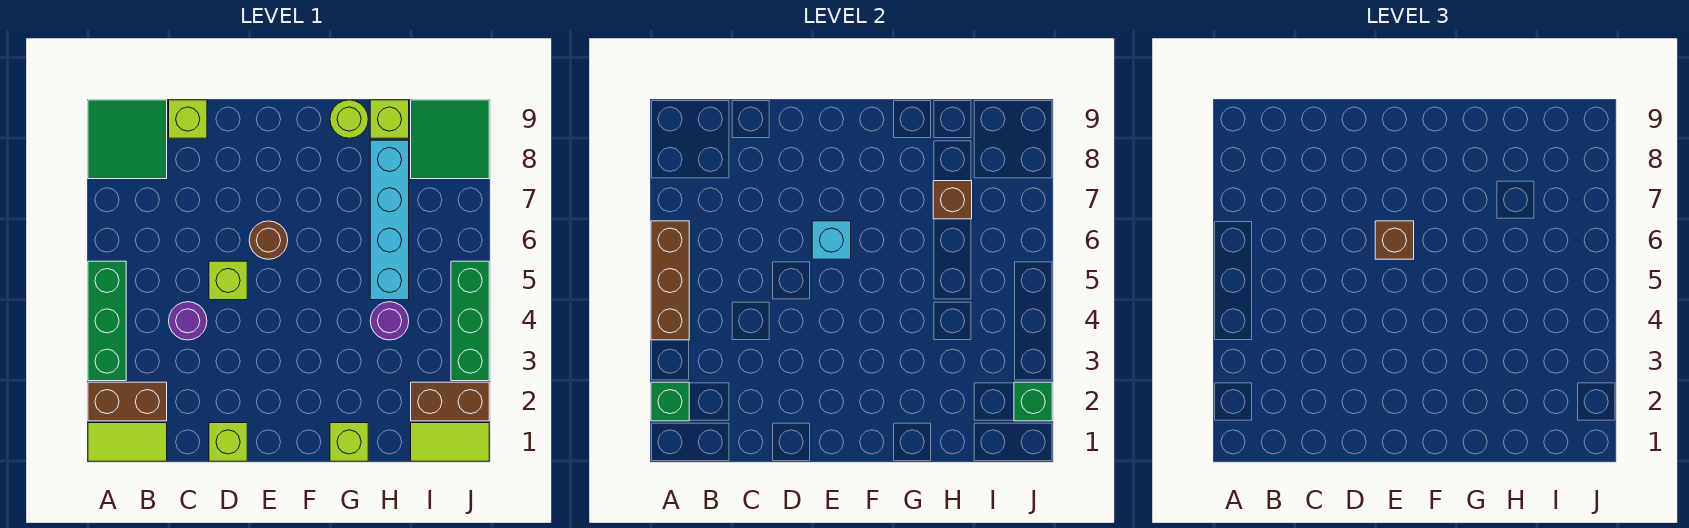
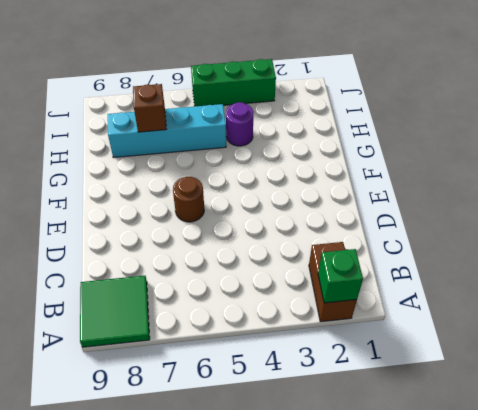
none -> lime tile A1:B1 level 1
none -> green brick A3:A5 level 1
none -> purple round brick C4 level 1

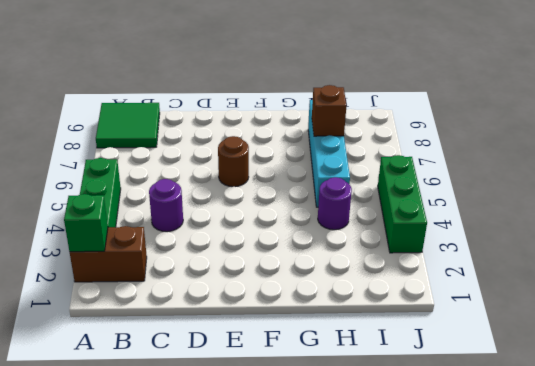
none -> lime tile A1:B1 level 1
none -> lime brick C9 level 1
none -> lime brick D1 level 1

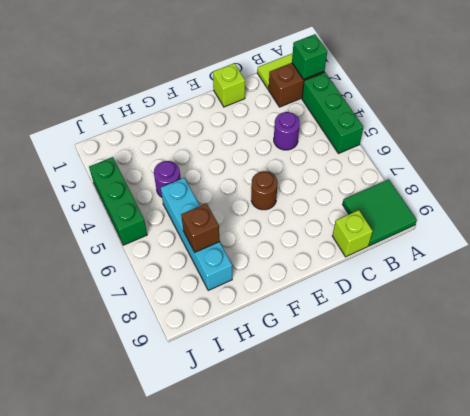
none -> lime brick D5 level 1
none -> lime brick G1 level 1
none -> lime round brick G9 level 1

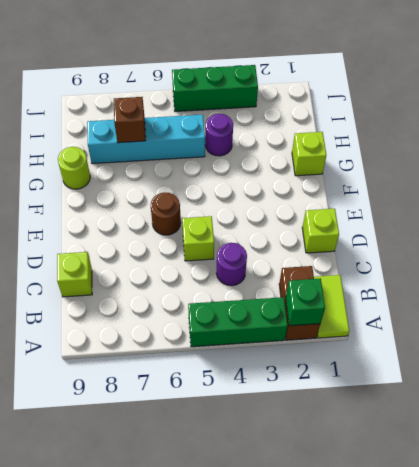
none -> green tile A8:B9 level 1
none -> lime brick H9 level 1
none -> lime tile I1:J1 level 1

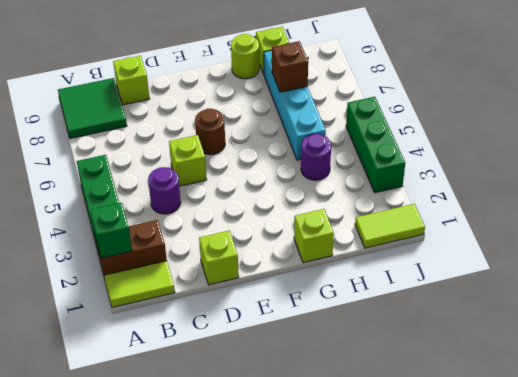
none -> brown brick I2:J2 level 1
none -> green tile I8:J9 level 1
none -> brown brick A4:A6 level 2

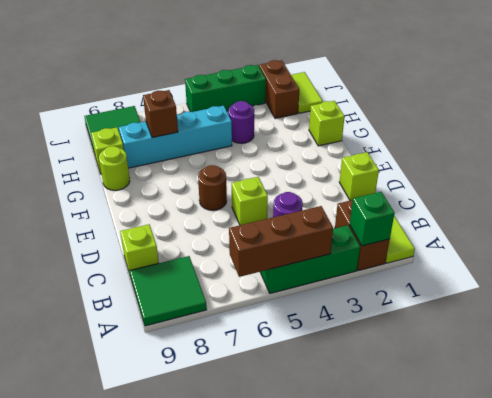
none -> cyan brick E6 level 2
none -> green brick J2 level 2
none -> brown brick E6 level 3

